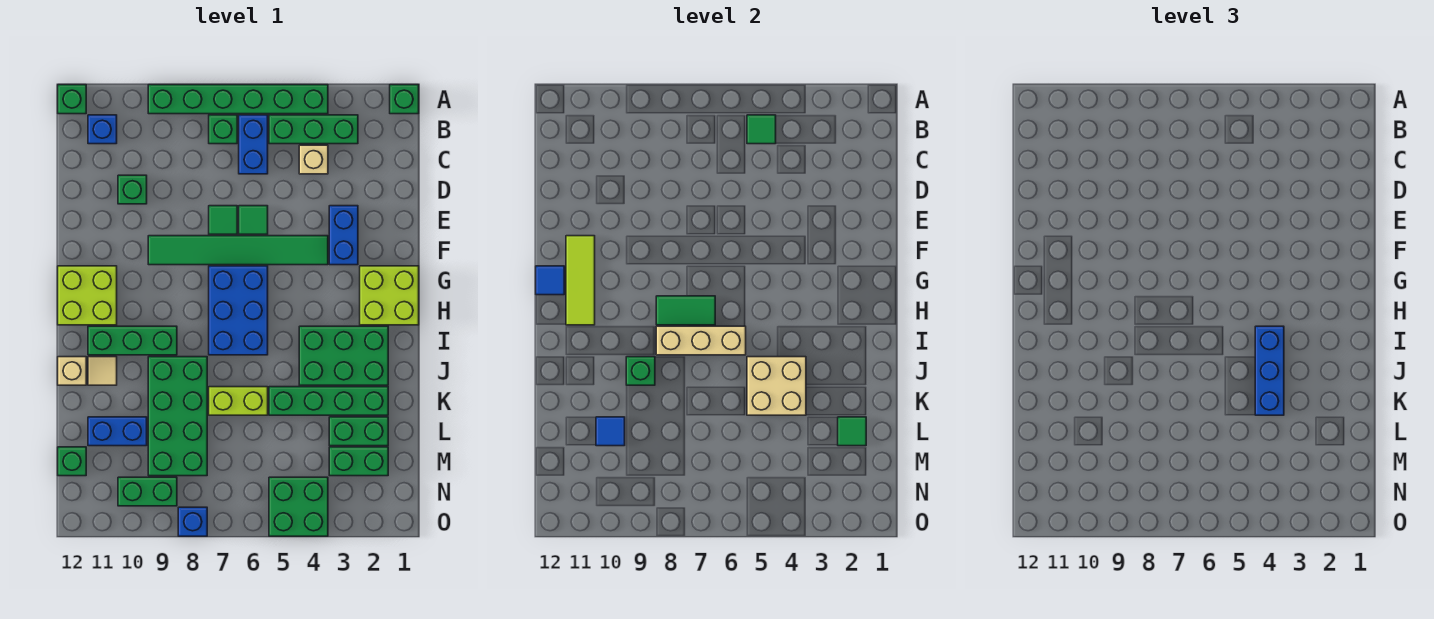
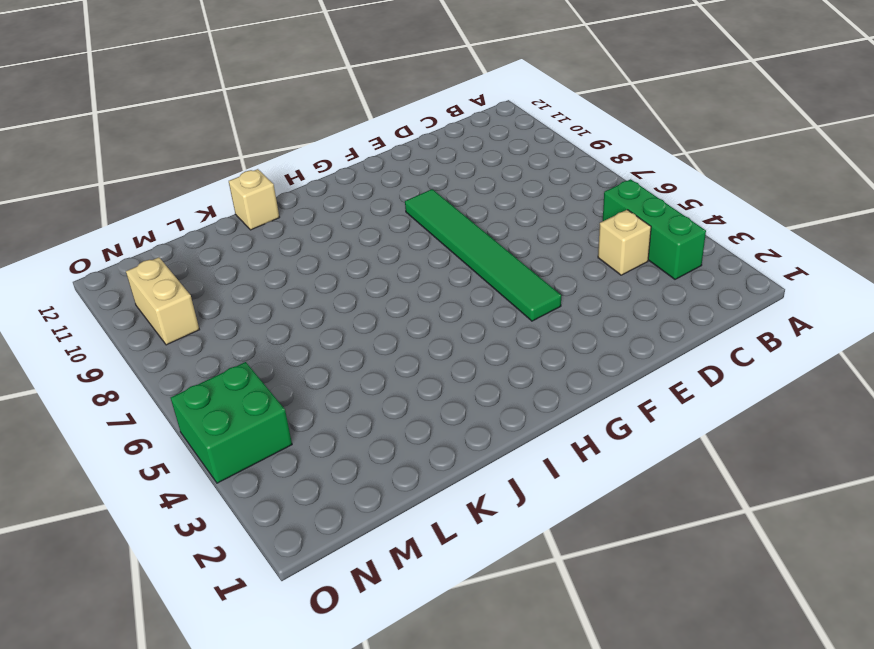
tan brick N9:N10 level 1 -> green brick N9:N10 level 1
none -> green brick A1 level 1
none -> green brick A4:A9 level 1
none -> green brick A12 level 1
none -> blue brick B6:C6 level 1

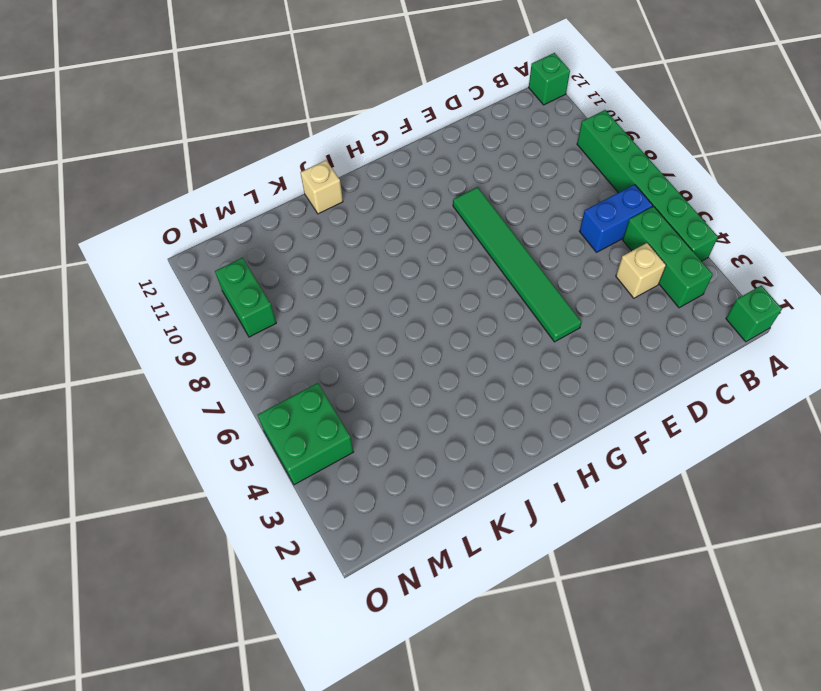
none -> green brick B7 level 1
none -> blue brick B11 level 1
none -> green brick D10 level 1
none -> blue brick E3:F3 level 1

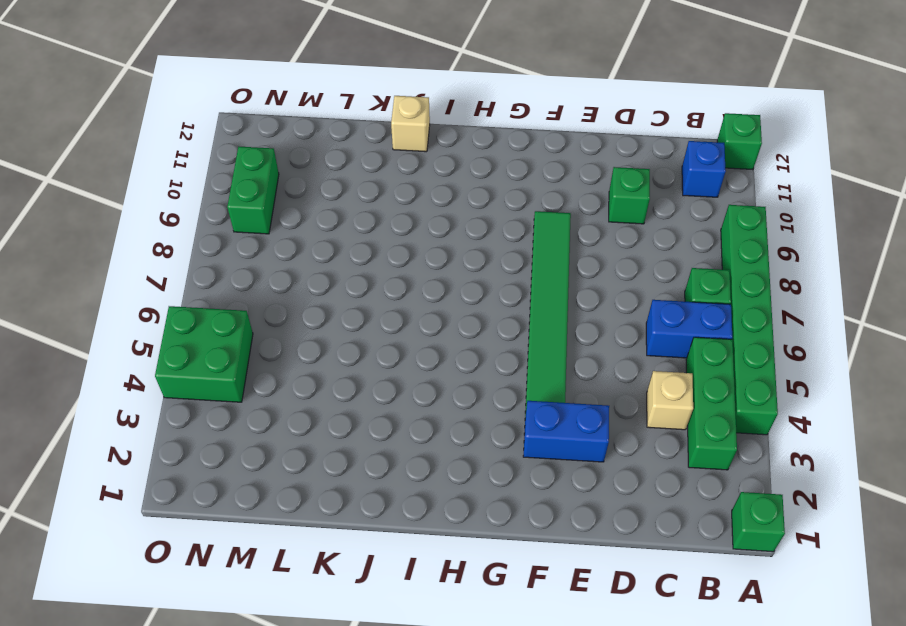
none -> green tile E6 level 1
none -> green tile E7 level 1
none -> lime brick G1:H2 level 1
none -> blue brick G6:I7 level 1

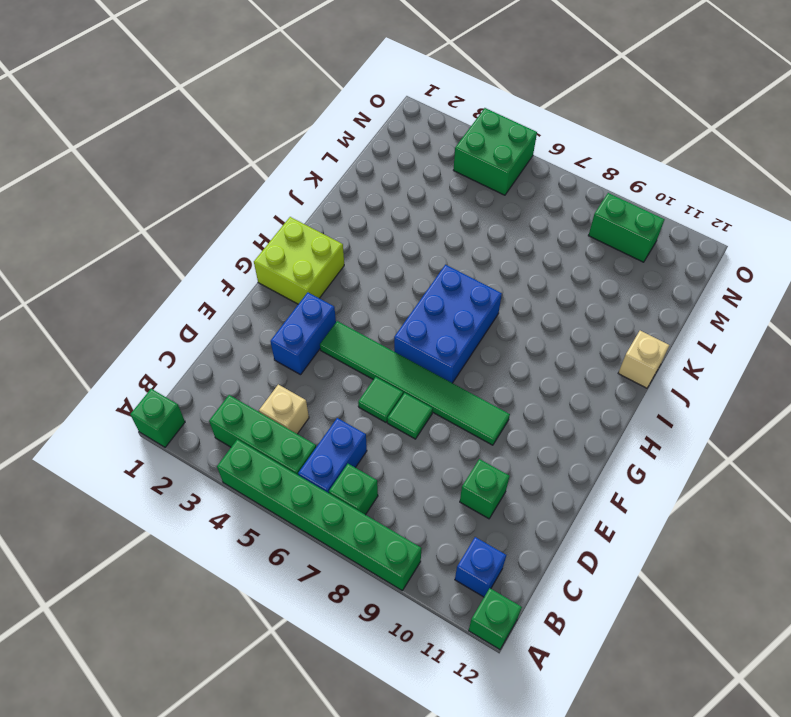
none -> lime brick G11:H12 level 1
none -> green brick I2:J4 level 1
none -> green brick I9:I11 level 1
none -> green brick J8:M9 level 1

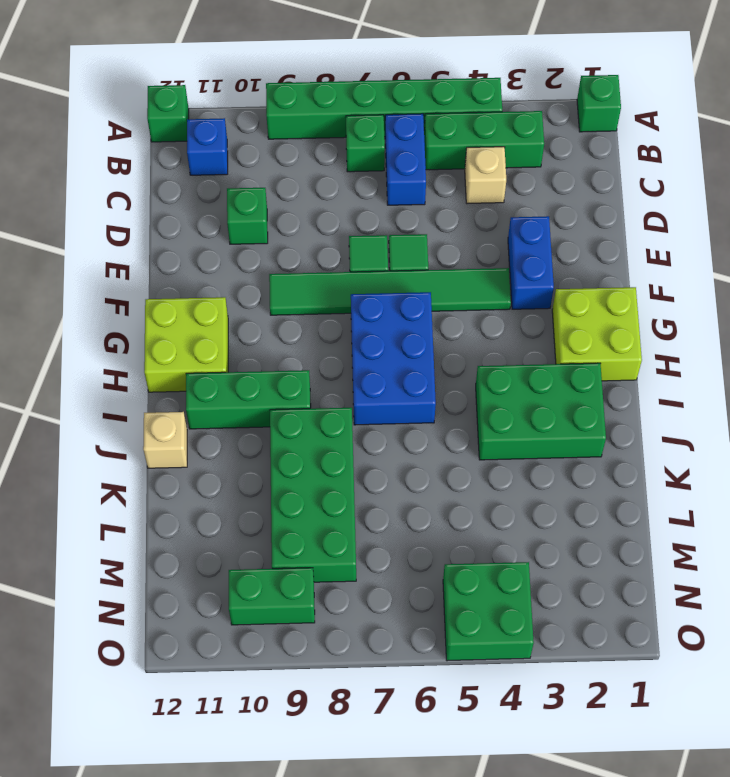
none -> tan tile J11 level 1
none -> green brick K2:K5 level 1
none -> lime brick K6:K7 level 1
none -> green brick L2:L3 level 1

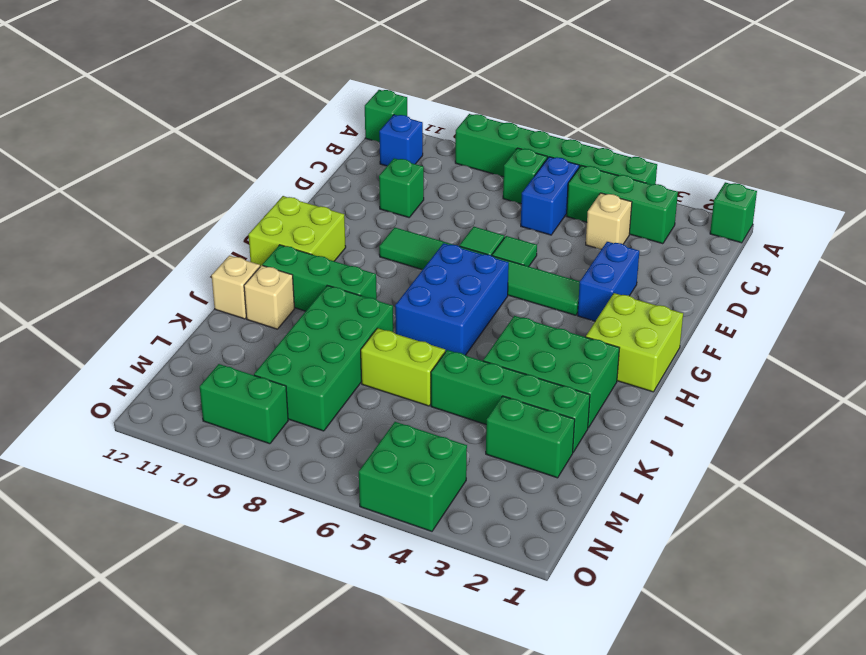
tan brick J11 level 1 -> tan tile J11 level 1
none -> blue brick L10:L11 level 1
none -> green brick M2:M3 level 1
none -> green brick M12 level 1
none -> blue brick O8 level 1

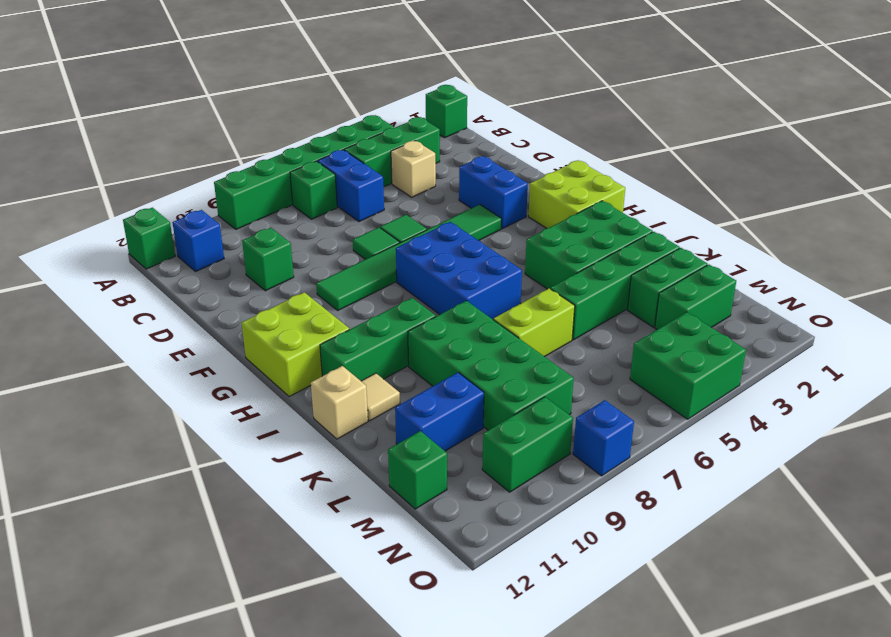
none -> green tile B5 level 2
none -> lime tile F11:H11 level 2
none -> blue tile G12 level 2
none -> green tile H7:H8 level 2

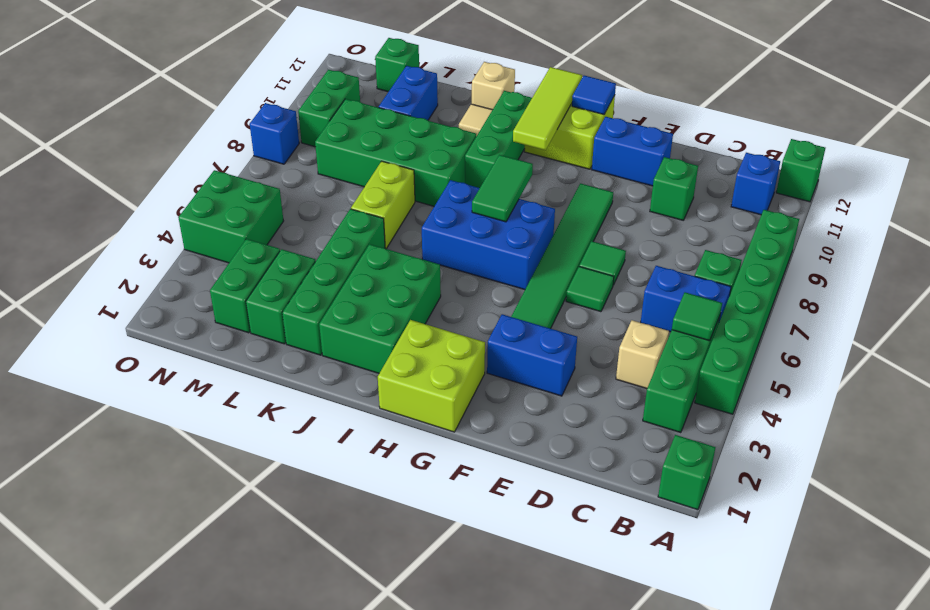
blue brick E11:F11 level 1 -> none
lime tile H10:H12 level 2 -> lime tile F11:H11 level 2
none -> tan brick I6:I8 level 2
none -> tan brick J4:K5 level 2
none -> green brick J9 level 2
none -> green tile L2 level 2

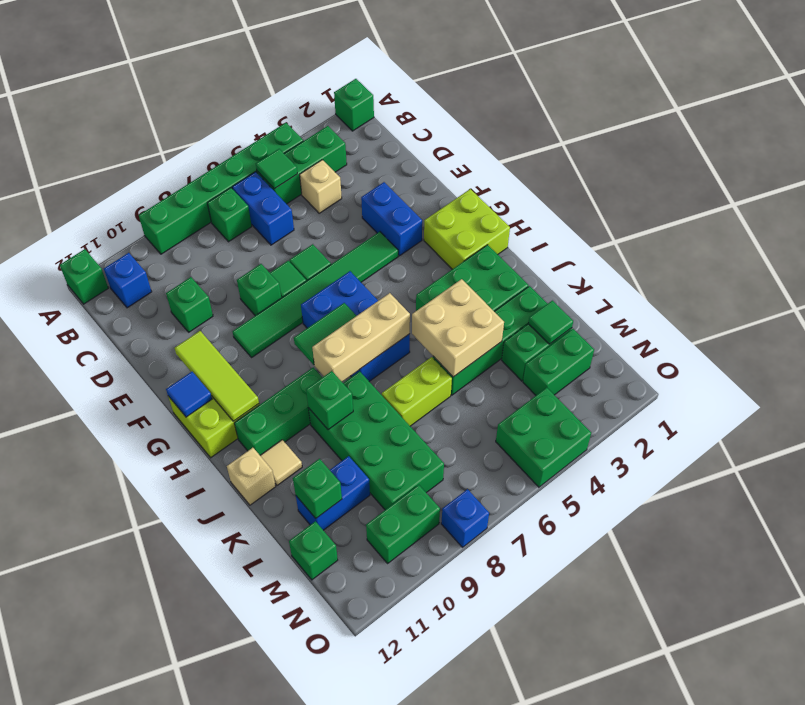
green brick E8 level 1 -> none
green brick L11 level 2 -> none
none -> blue tile L10 level 2
none -> blue brick I4:K4 level 3

